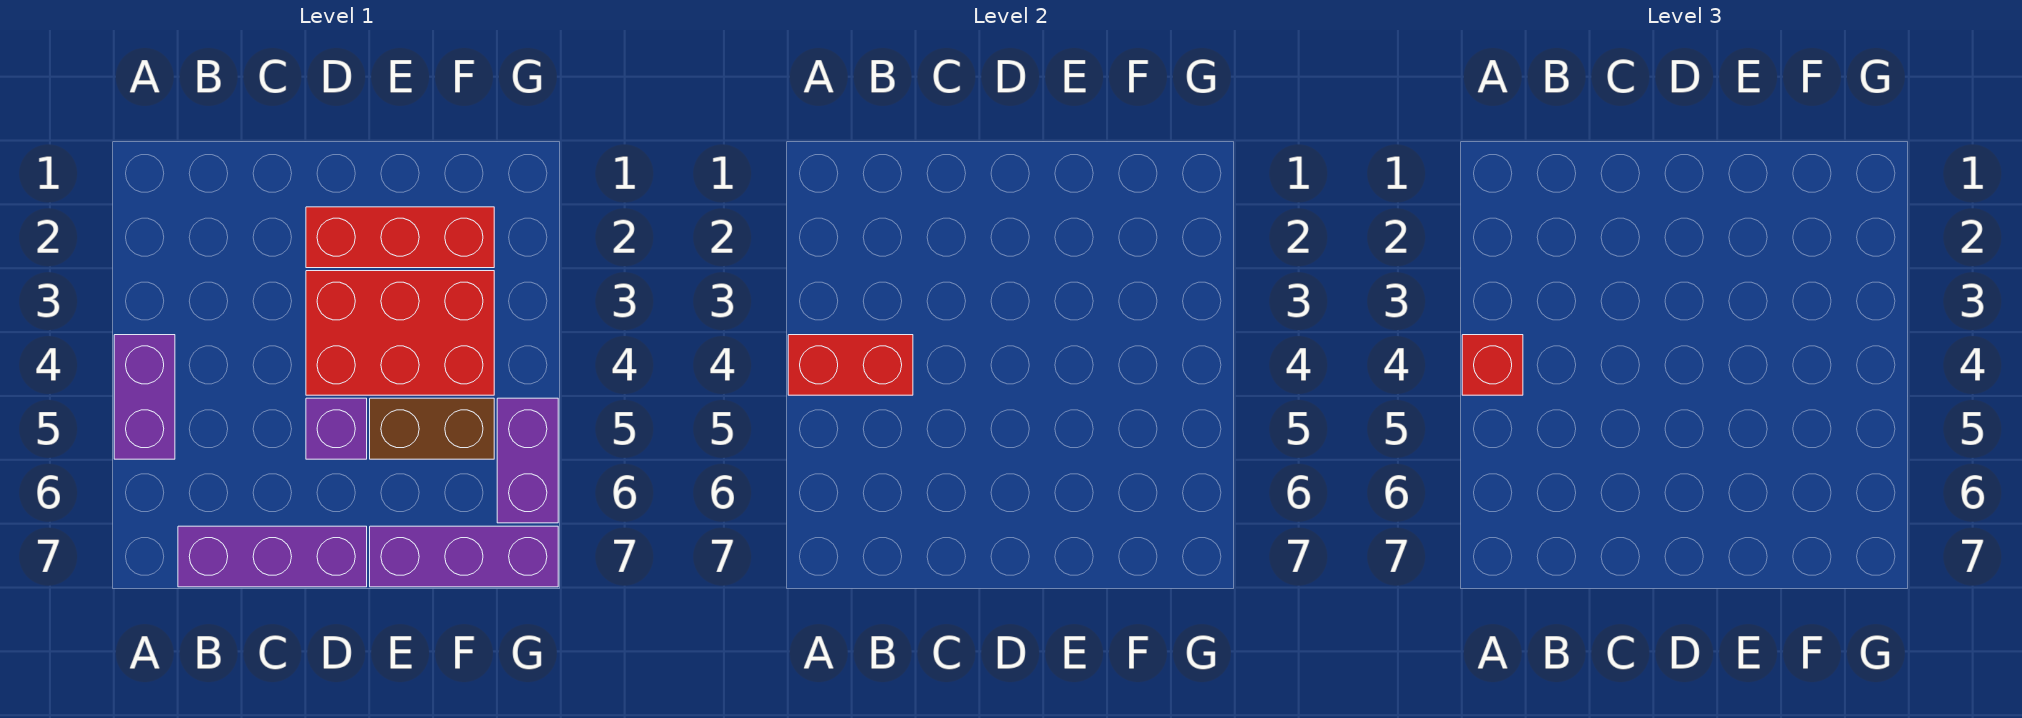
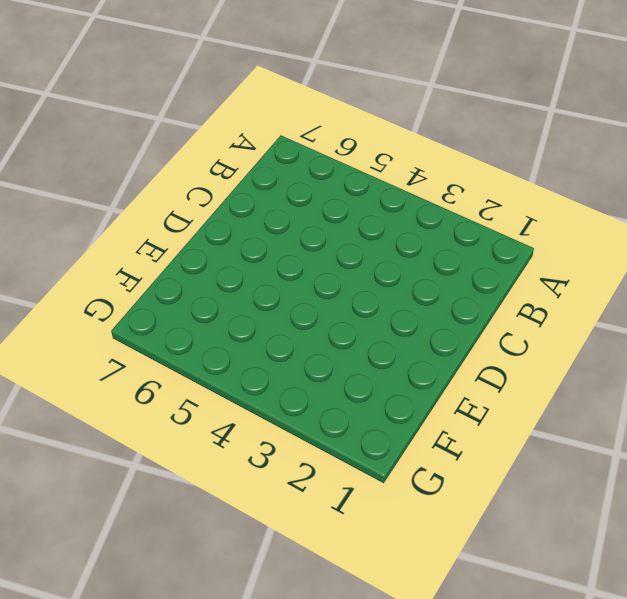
none -> purple brick A4:A5 level 1
none -> purple brick B7:D7 level 1

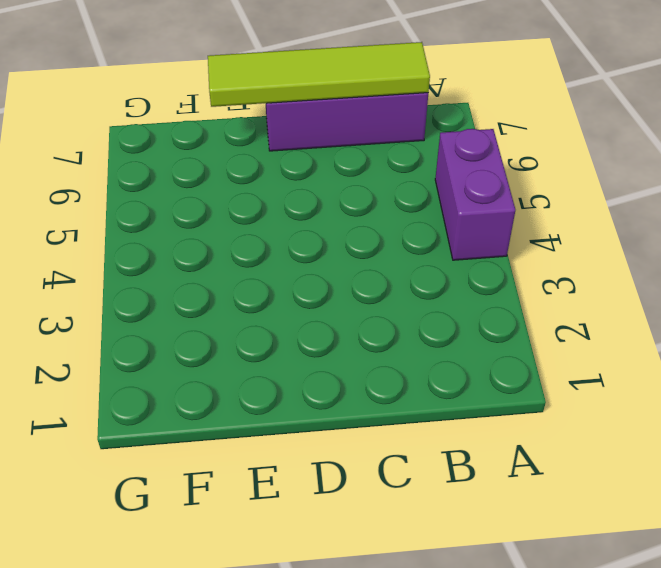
lime tile B7:E7 level 2 -> none
none -> red brick D2:F2 level 1
none -> red brick D3:F4 level 1

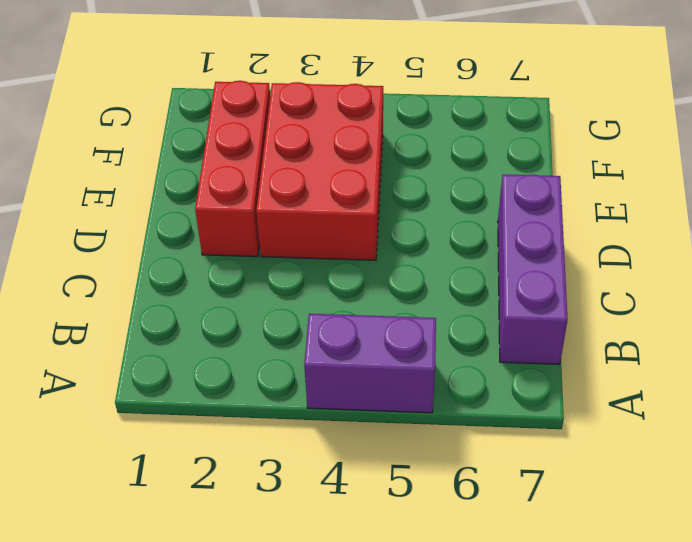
none -> purple brick D5 level 1
none -> brown brick E5:F5 level 1

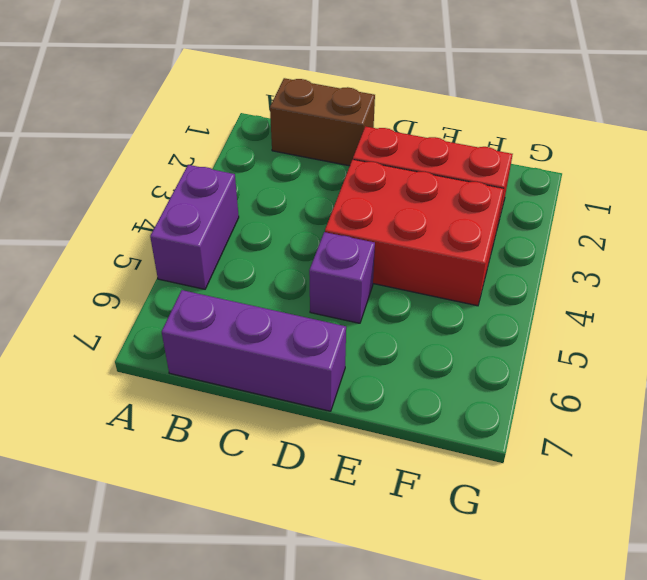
brown brick B1:C1 level 1 -> brown brick E5:F5 level 1
none -> purple brick E7:G7 level 1
none -> purple brick G5:G6 level 1

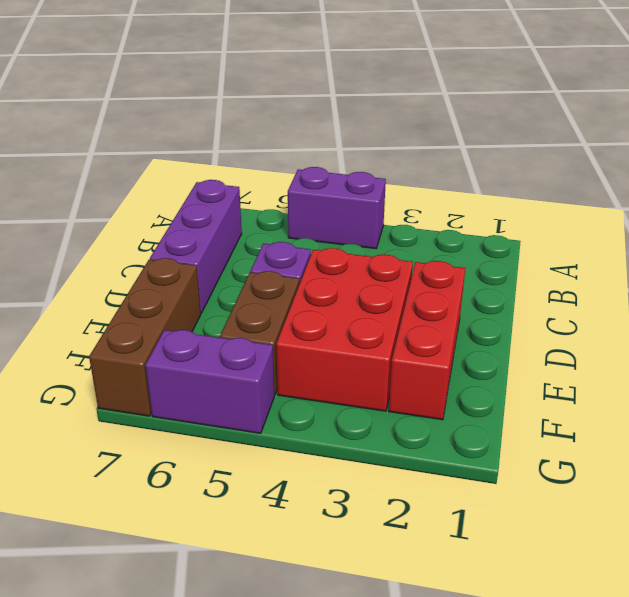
brown brick E7:G7 level 1 -> purple brick E7:G7 level 1
none -> red brick A4:B4 level 2
none -> red brick A4 level 3

